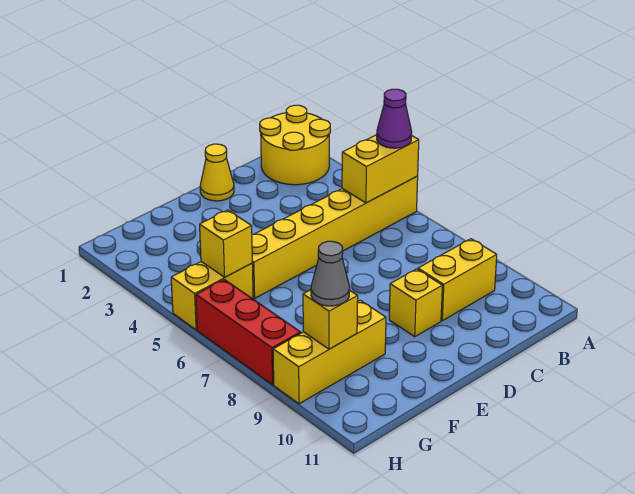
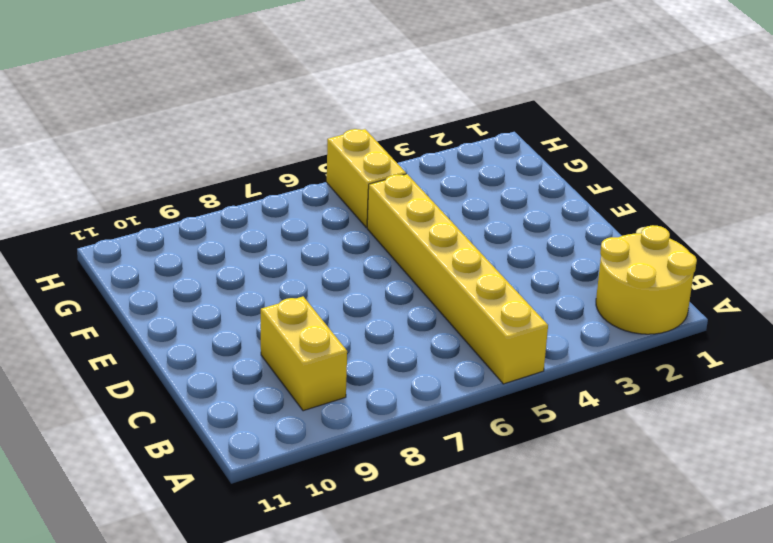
none -> yellow cone D1 level 1
none -> yellow brick D9 level 1
none -> yellow brick F9:H9 level 1

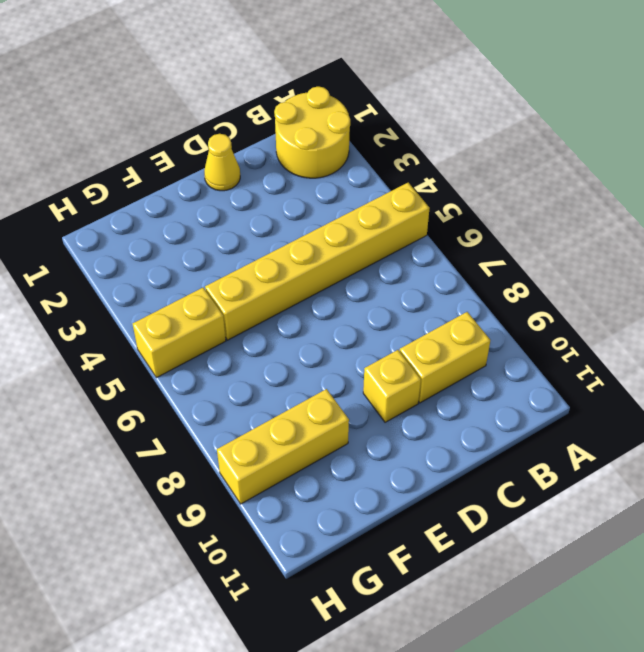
none -> red brick H6:H8 level 1
none -> yellow brick A5:B5 level 2
none -> yellow brick G5 level 2

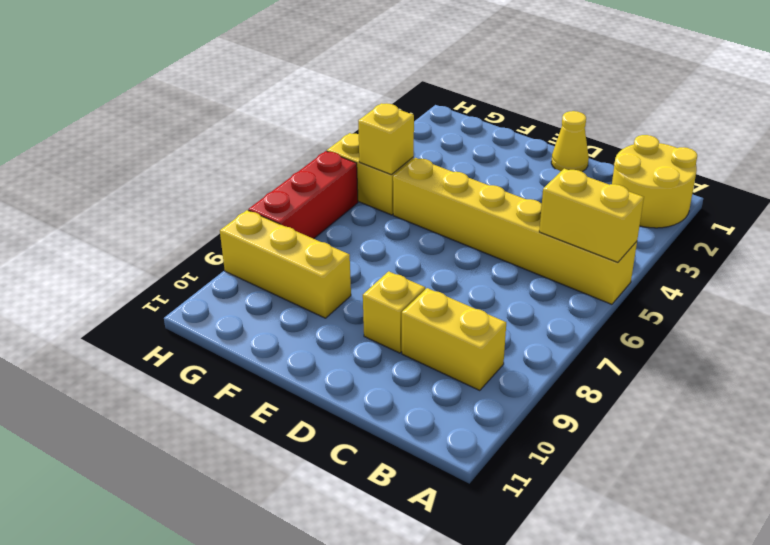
none -> yellow brick G9 level 2
none -> purple cone A5 level 3
none -> grey cone G9 level 3

